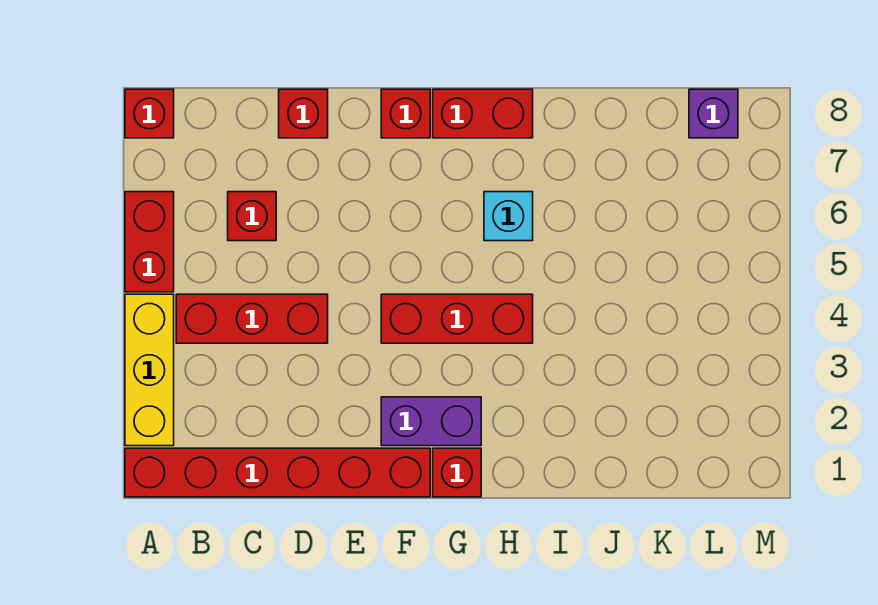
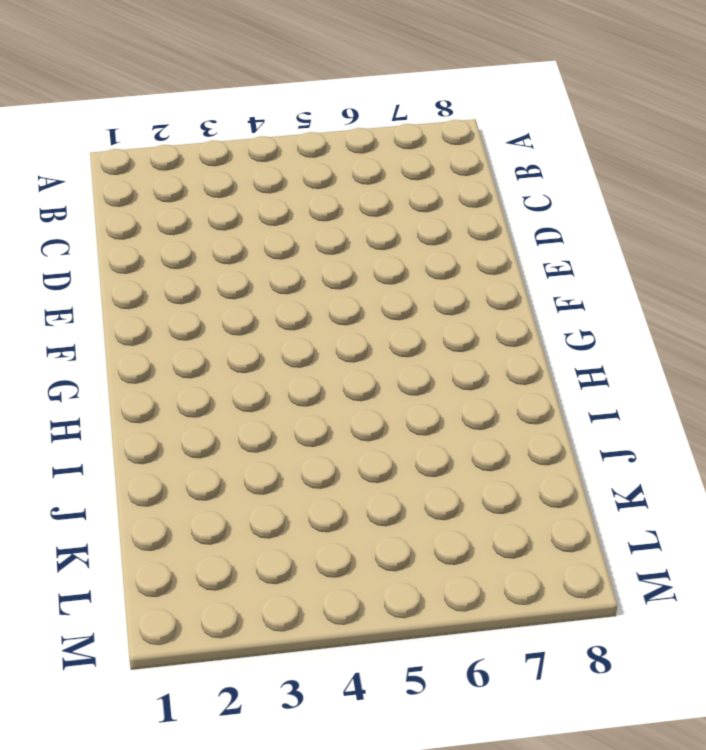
none -> red brick A1:F1 level 1
none -> yellow brick A2:A4 level 1
none -> red brick A5:A6 level 1

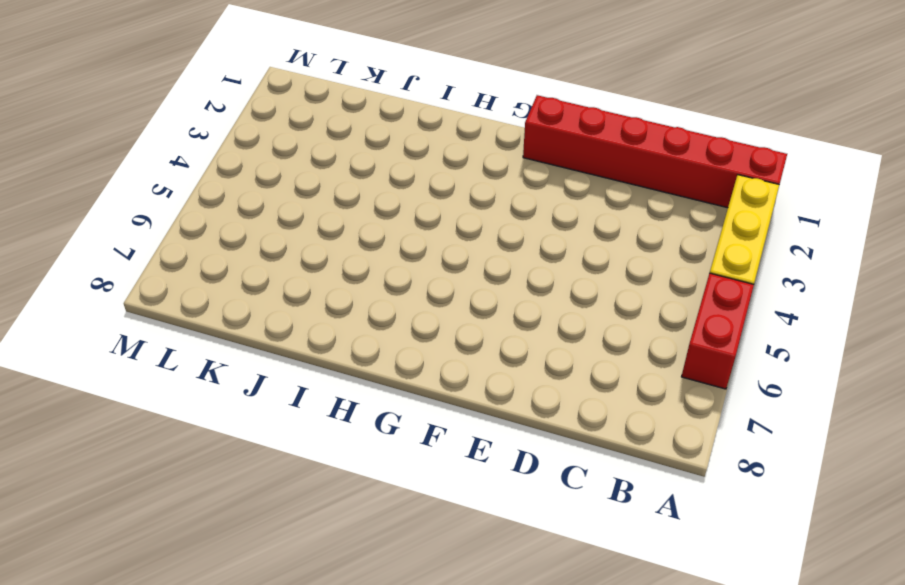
none -> red brick A8 level 1
none -> red brick B4:D4 level 1
none -> red brick C6 level 1

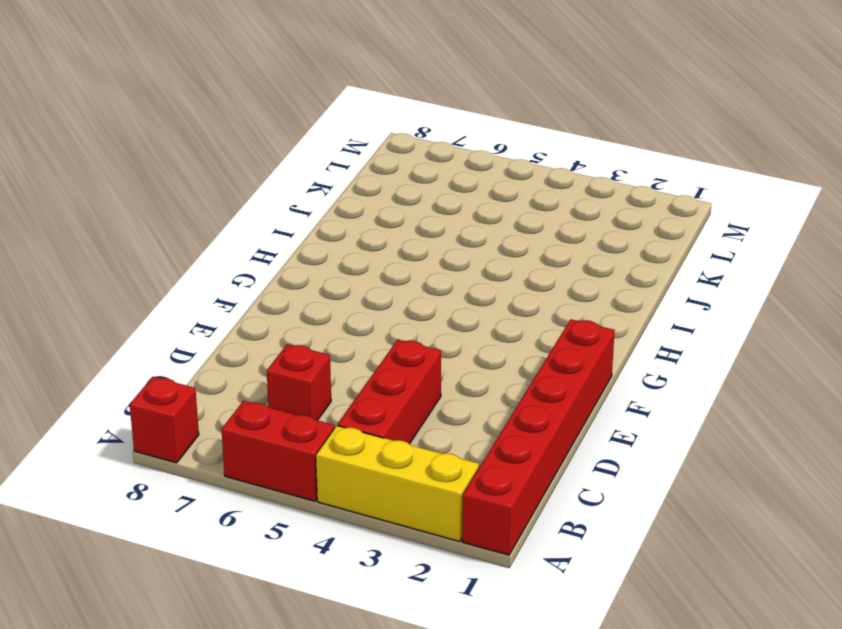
none -> red brick D8 level 1
none -> purple brick F2:G2 level 1
none -> red brick F4:H4 level 1

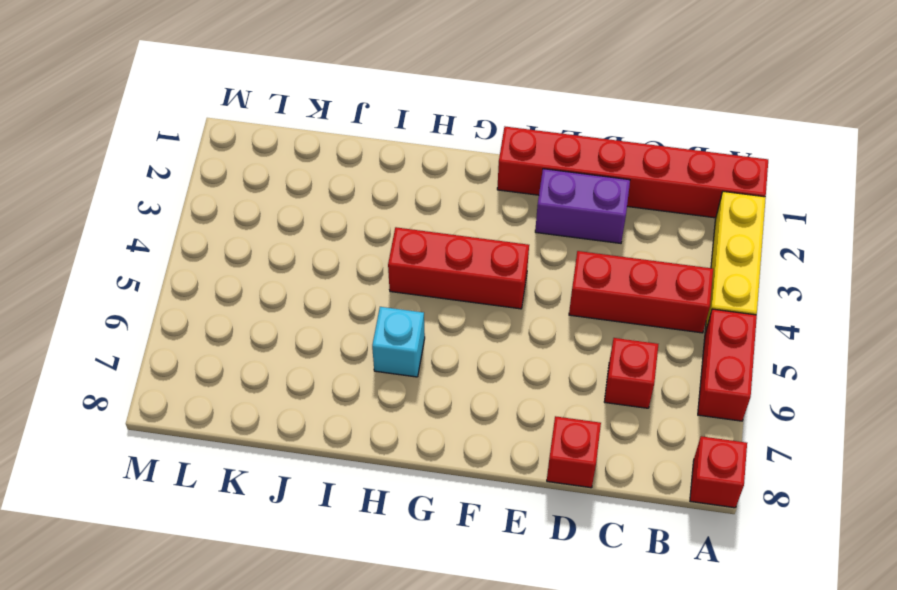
purple brick D2:E2 level 1 -> purple brick F2:G2 level 1
none -> red brick F8 level 1
none -> red brick G1 level 1
none -> red brick G8:H8 level 1

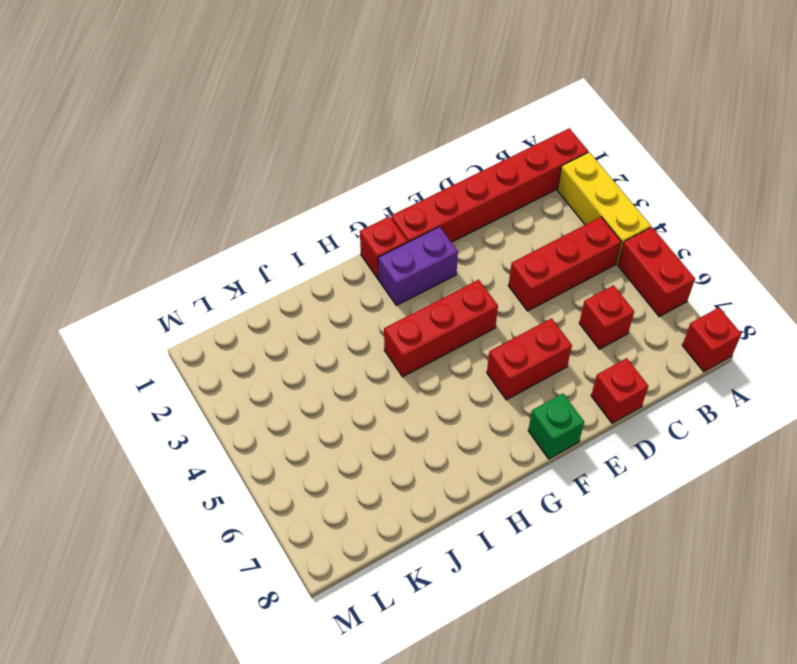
red brick E6:F6 level 1 -> red brick G8:H8 level 1
green brick F8 level 1 -> red brick F8 level 1
none -> cyan brick H6 level 1
none -> purple brick L8 level 1

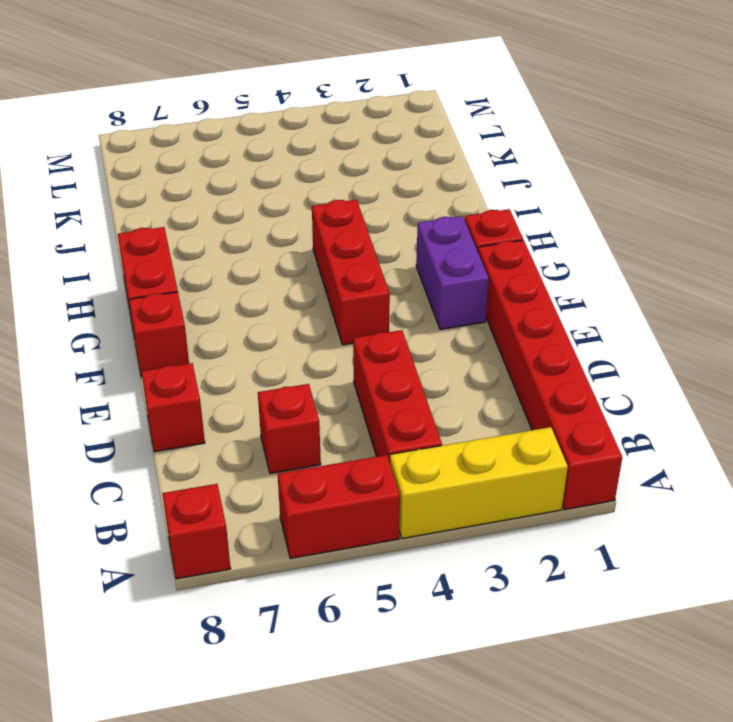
none -> cyan brick H6 level 1
none -> purple brick L8 level 1

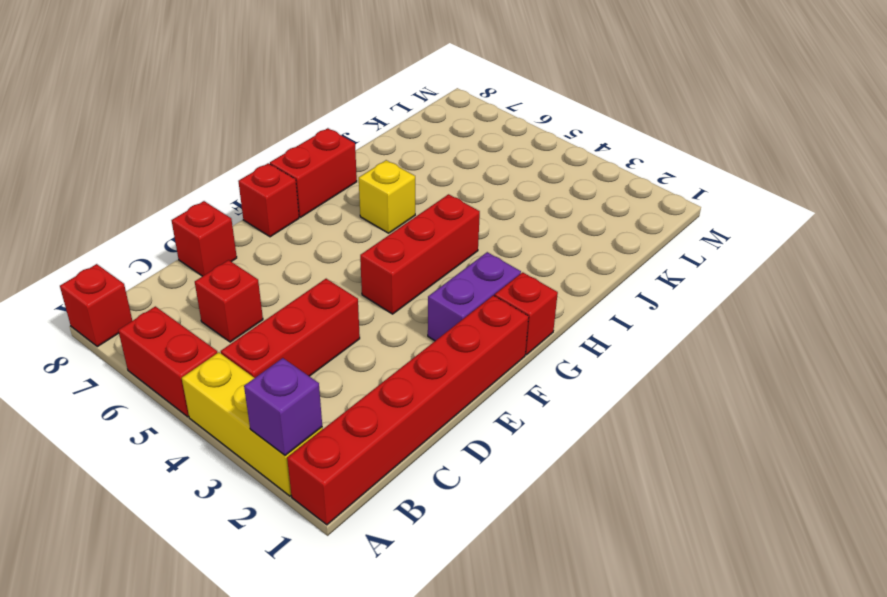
purple brick A2 level 2 -> purple brick L8 level 1
yellow brick H6 level 1 -> cyan brick H6 level 1

